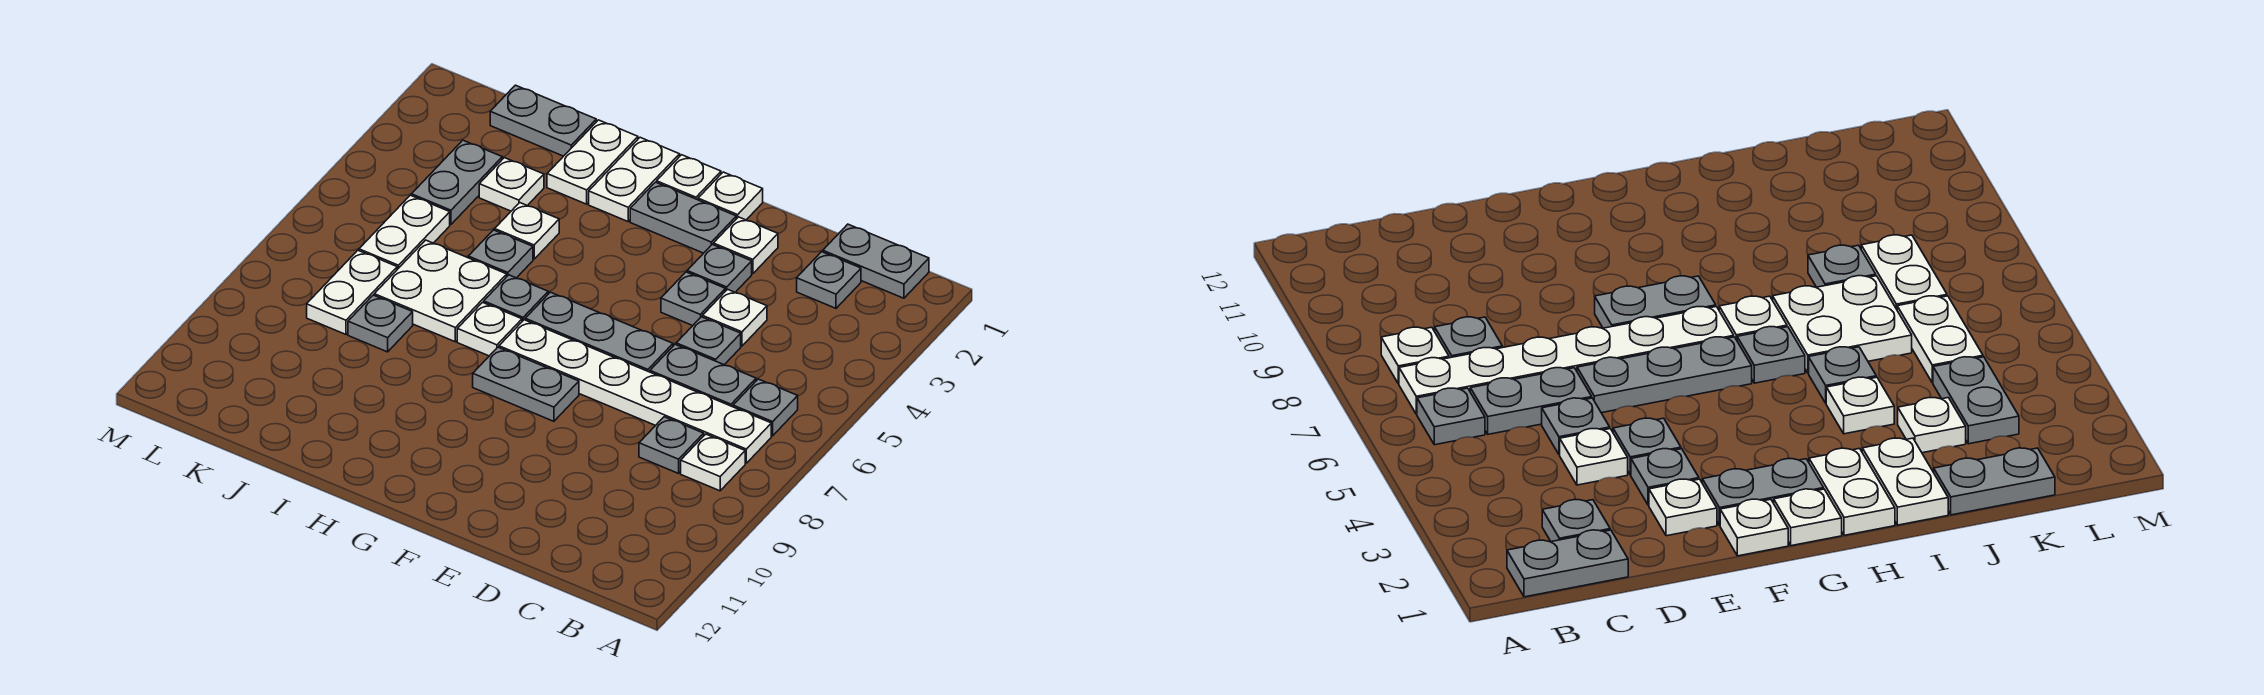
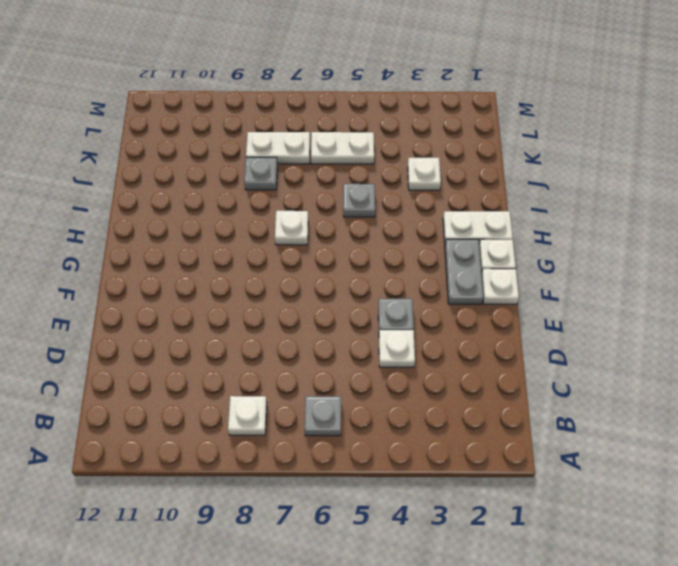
none -> grey plate B1:C1 level 1
none -> white plate B7:G7 level 1
none -> grey plate C2 level 1
none -> grey plate C6:D6 level 1

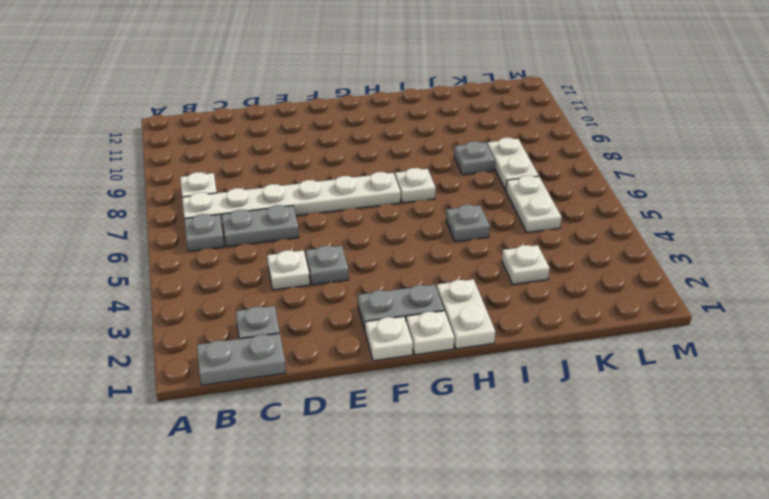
none -> grey plate C8 level 1
none -> grey plate D5 level 1
none -> white plate E2 level 1
none -> grey plate E3 level 1

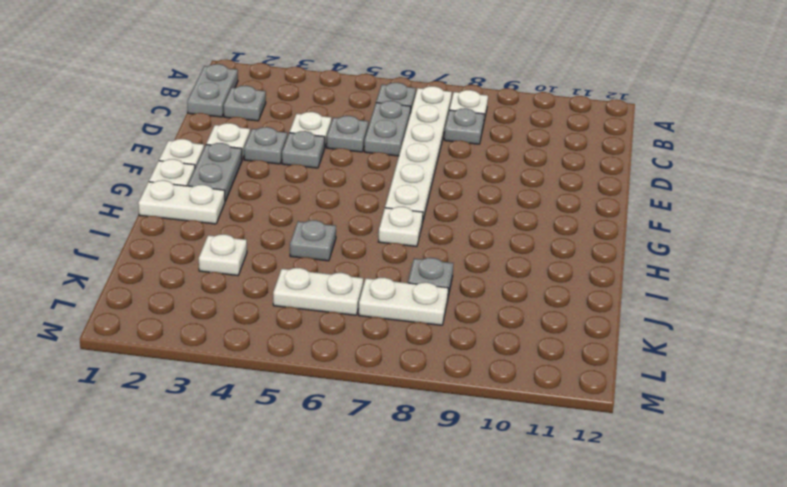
none -> grey plate E6:G6 level 1
none -> grey plate F8:G8 level 1
none -> grey plate H6 level 1
none -> white plate I1:I2 level 1

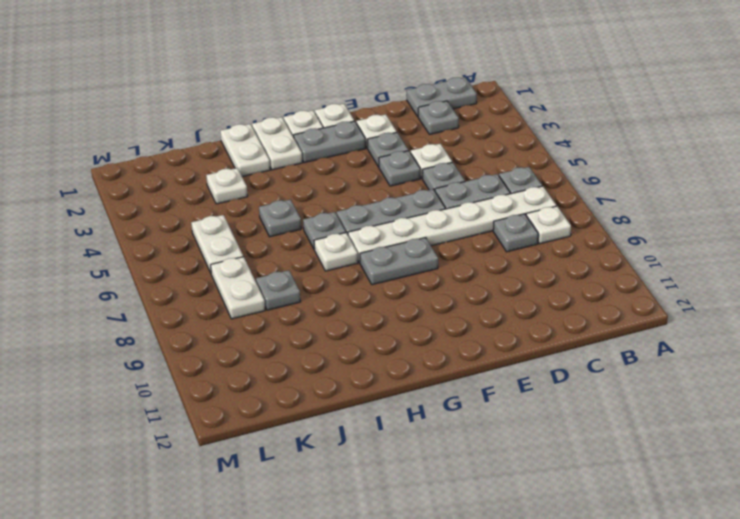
none -> white plate I4 level 1
none -> white plate I6:J7 level 1
none -> grey plate J1:K1 level 1
none -> grey plate K3:K4 level 1

